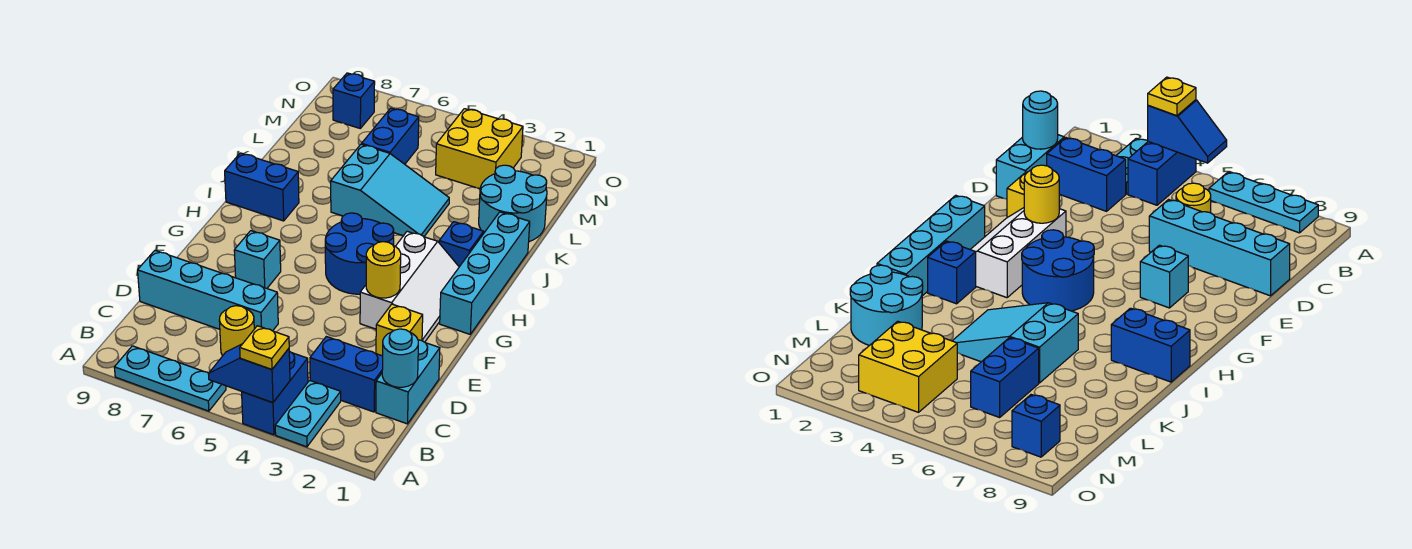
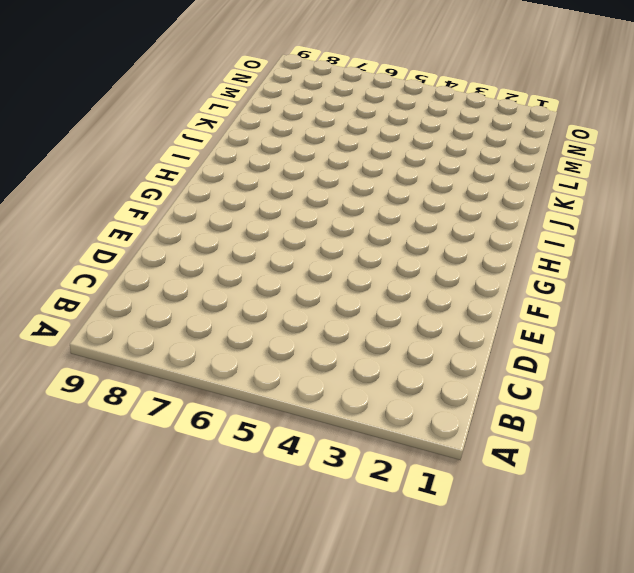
none -> cyan plate A3:B3 level 1
none -> blue brick A4:B4 level 1
none -> cyan plate A6:A8 level 1

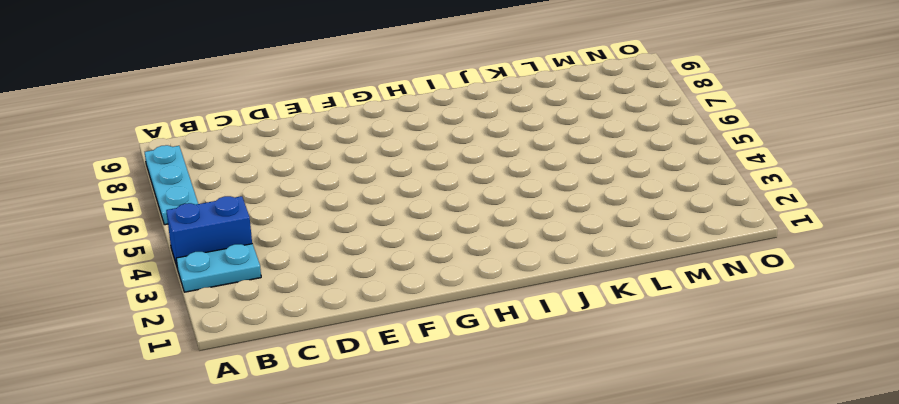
none -> cyan brick C1:D1 level 1
none -> blue brick C2:C3 level 1
none -> yellow round brick C6 level 1

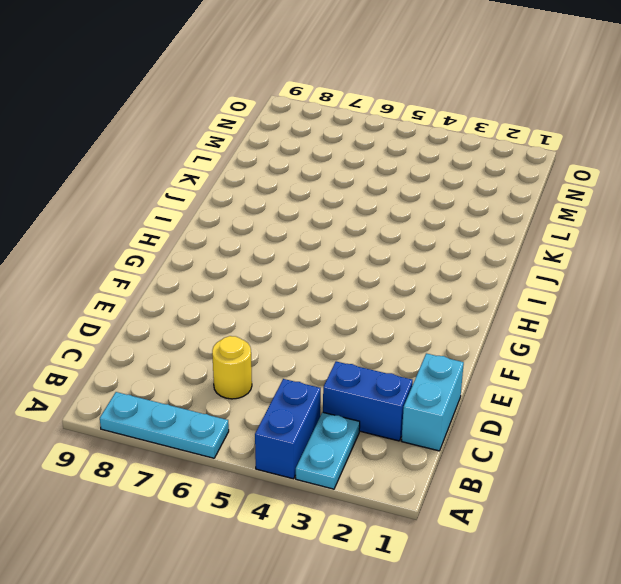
none -> cyan brick D6:D9 level 1
none -> yellow brick E2 level 1
none -> white slope F2:H3 level 1 top 3

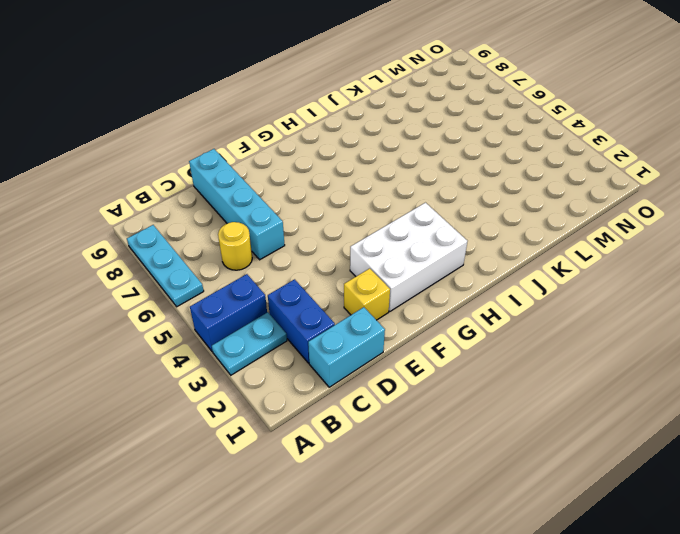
white brick F2:H3 level 1 -> white slope F2:H3 level 1 top 3
none -> cyan brick F7 level 1
none -> cyan brick G1:J1 level 1
none -> blue round brick G4:H5 level 1

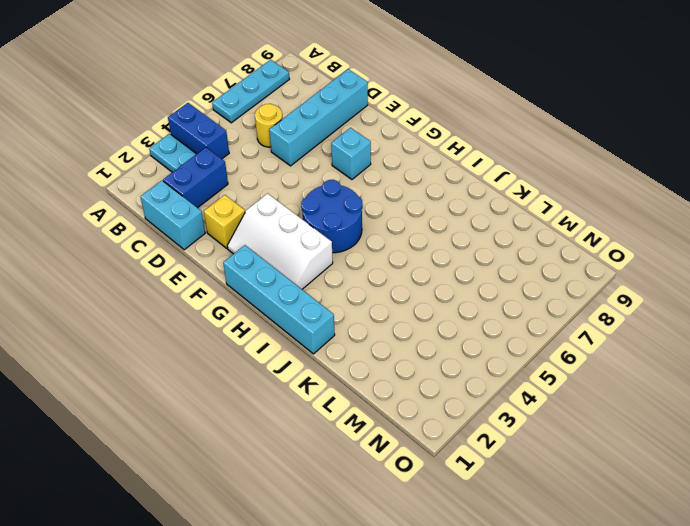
none -> blue brick I2 level 1
none -> blue brick I8:I9 level 1
none -> cyan slope J4:K6 level 1 top 6

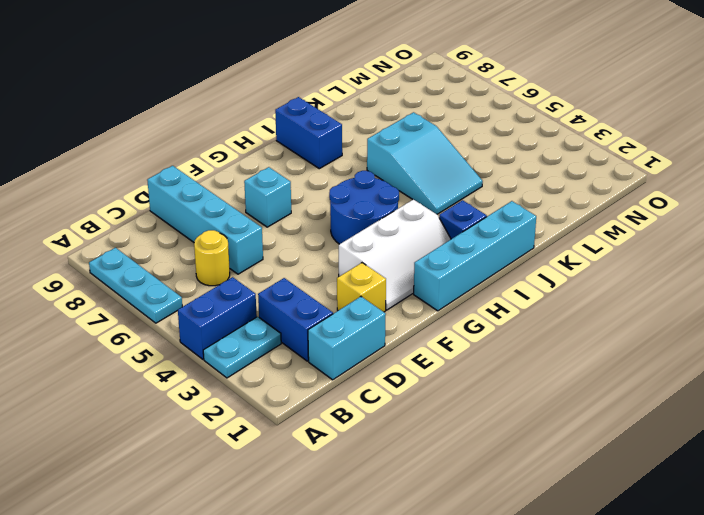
none -> cyan round brick K1:L2 level 1
none -> blue brick L6:M6 level 1
none -> yellow brick M3:N4 level 1

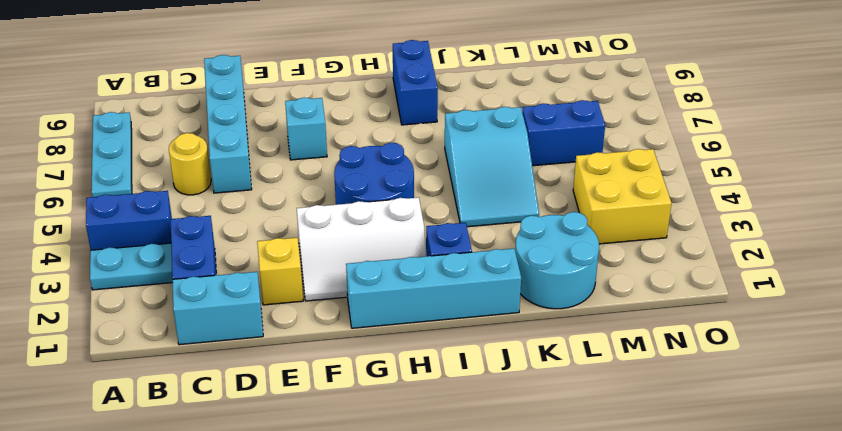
none -> blue brick N8 level 1
none -> blue slope A4:A5 level 2 top 4
none -> cyan round brick C1 level 2

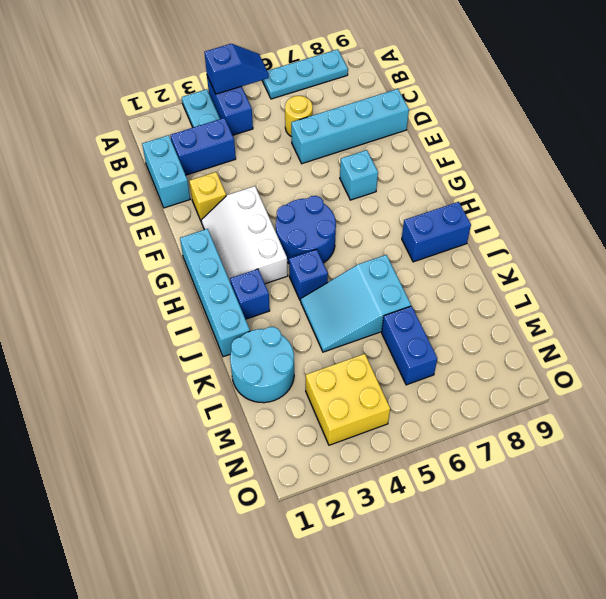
blue brick I4 level 1 -> blue brick N8 level 1
none -> cyan round brick C1 level 2
none -> yellow round brick F3 level 2
none -> yellow plate A4 level 3

